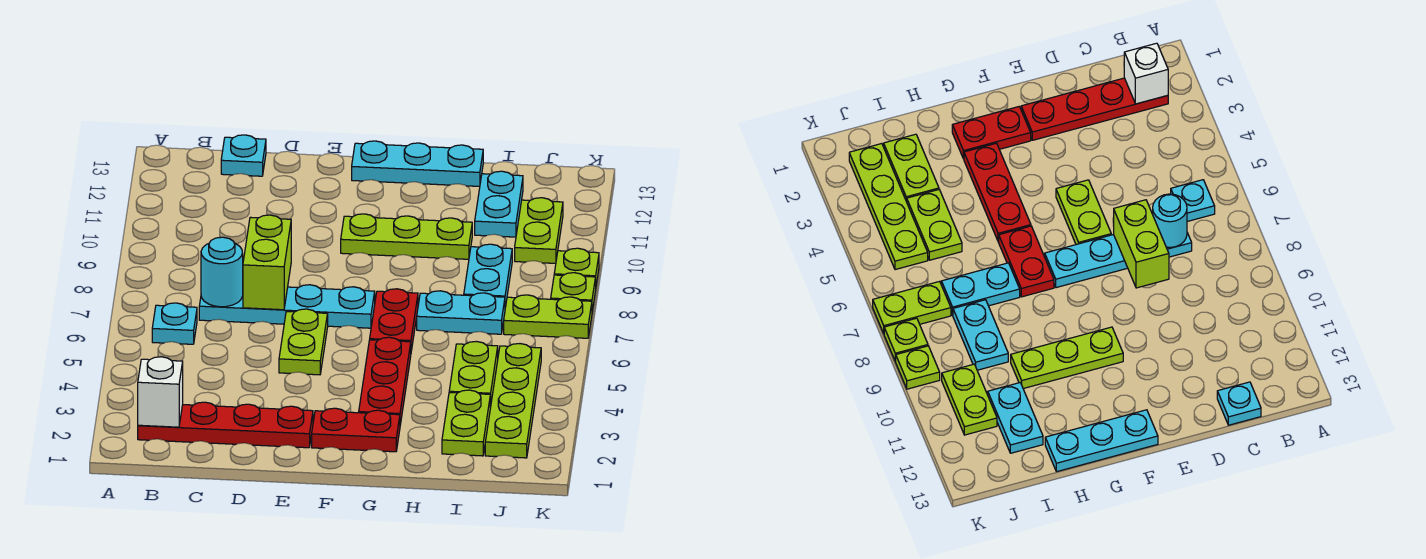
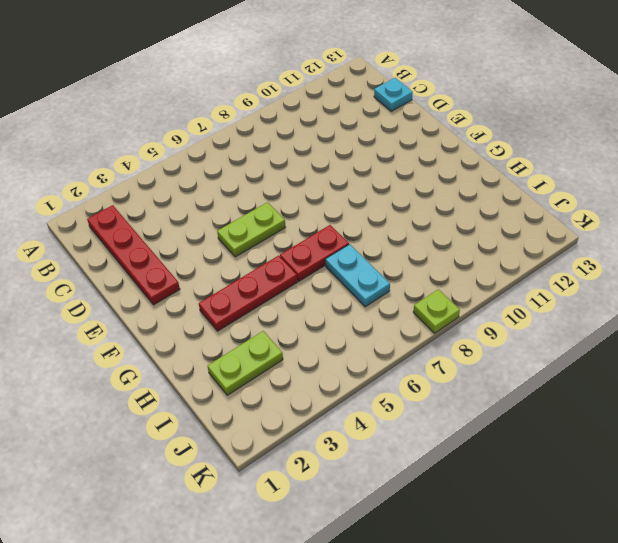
none -> cyan plate B6 level 1
none -> cyan plate C7:F7 level 1
none -> red plate F2:G2 level 1

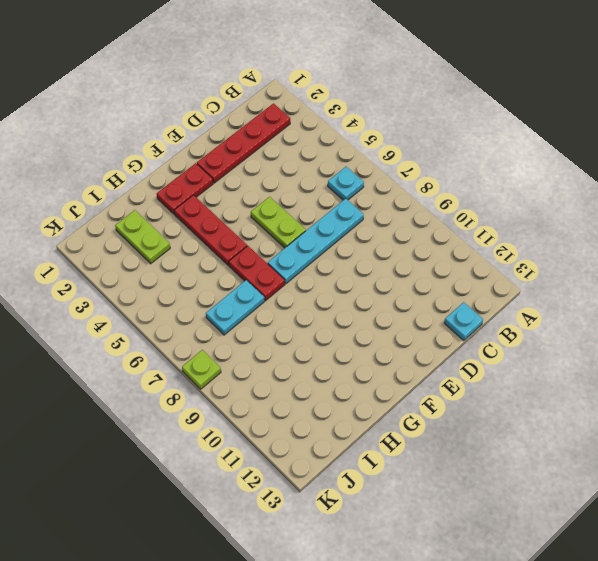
none -> lime plate F10:H10 level 1
none -> cyan plate F13:H13 level 1
none -> lime plate I4:I5 level 1

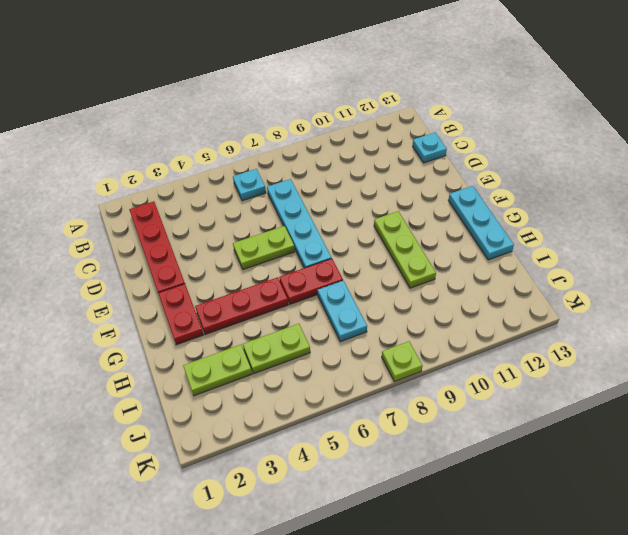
none -> cyan plate I8:I9 level 1
none -> cyan plate I11:I12 level 1
none -> lime plate J2:J5 level 1

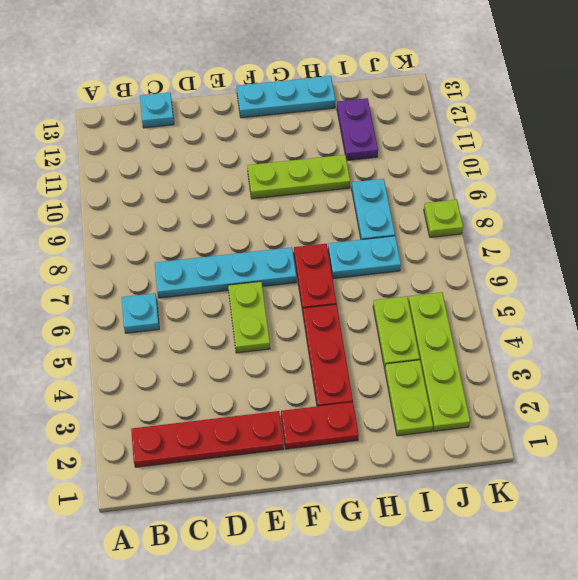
purple plate I11:I12 level 1 -> cyan plate I11:I12 level 1
none -> lime plate J7:K7 level 1
none -> lime plate J10:J11 level 1
none -> lime plate K9 level 1

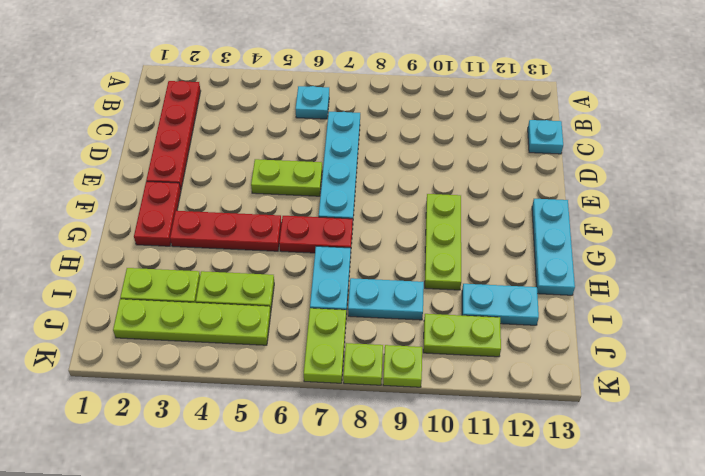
none -> white brick B2 level 2
none -> cyan round brick C7 level 2
none -> lime brick D7:D8 level 2

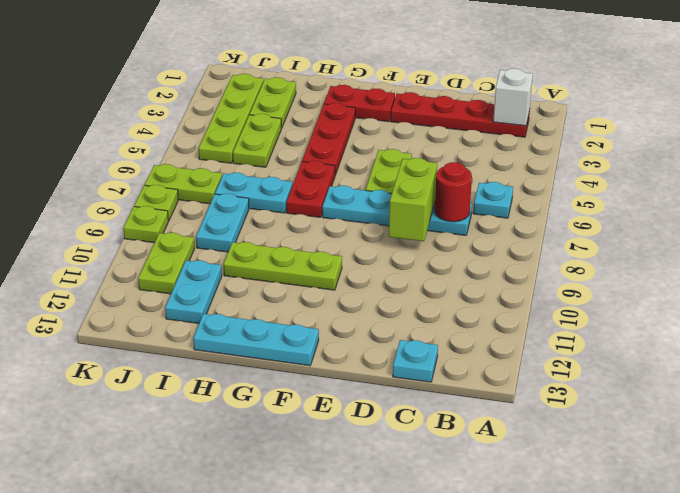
red round brick C7 level 2 -> cyan round brick C7 level 2

